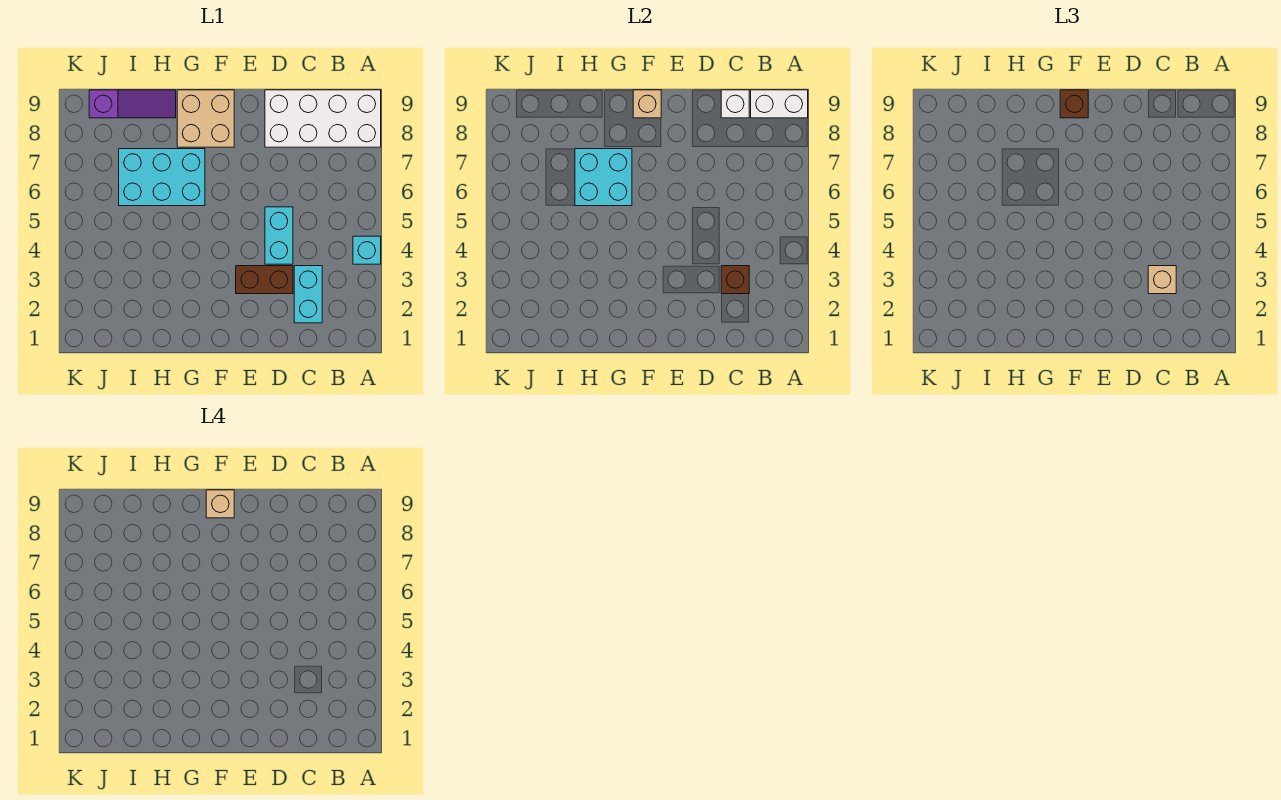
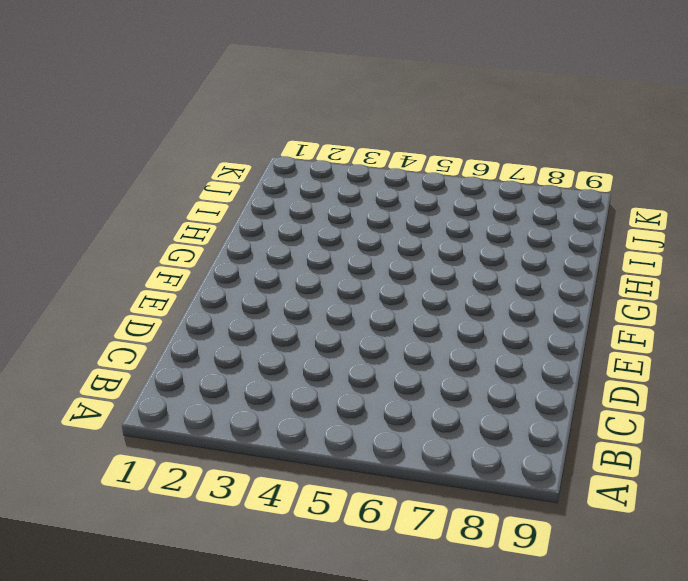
none -> cyan brick A4 level 1
none -> white brick A8:D9 level 1
none -> cyan brick C2:C3 level 1

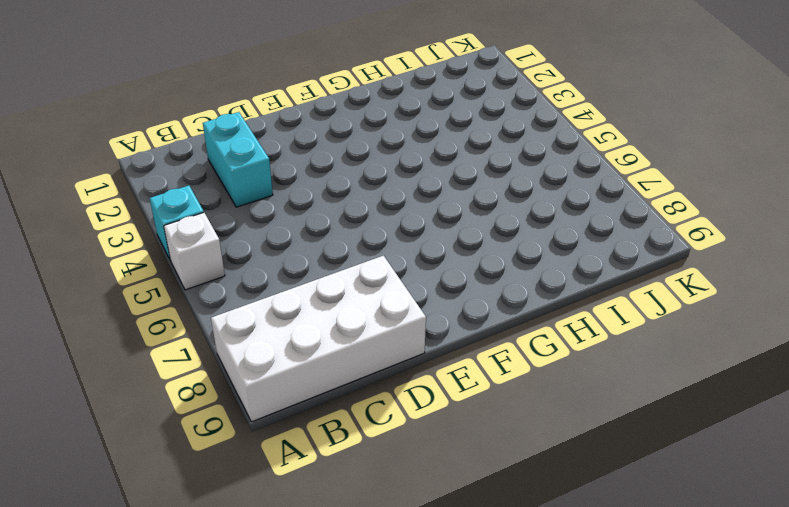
white brick A5 level 1 -> white brick C9 level 2
none -> brown brick D3:E3 level 1
none -> cyan brick D4:D5 level 1
none -> tan brick F8:G9 level 1

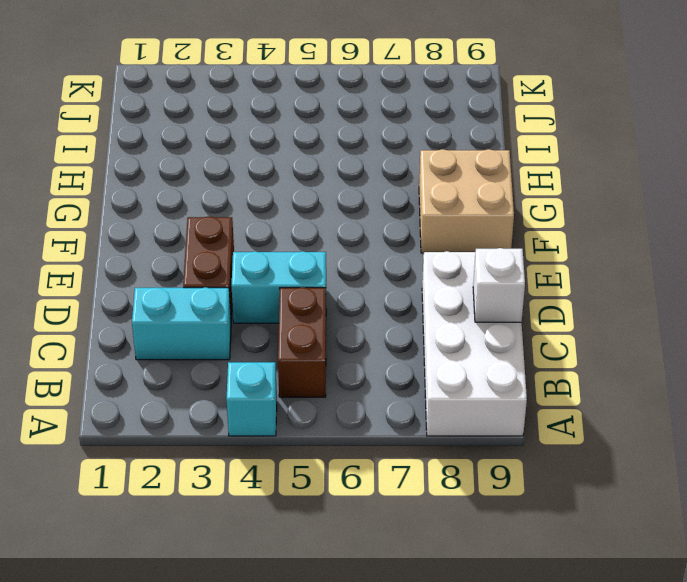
brown brick B5:C5 level 1 -> none
none -> cyan brick G6:I7 level 1
none -> purple slope H9:J9 level 1 top J
none -> white brick A9:B9 level 2

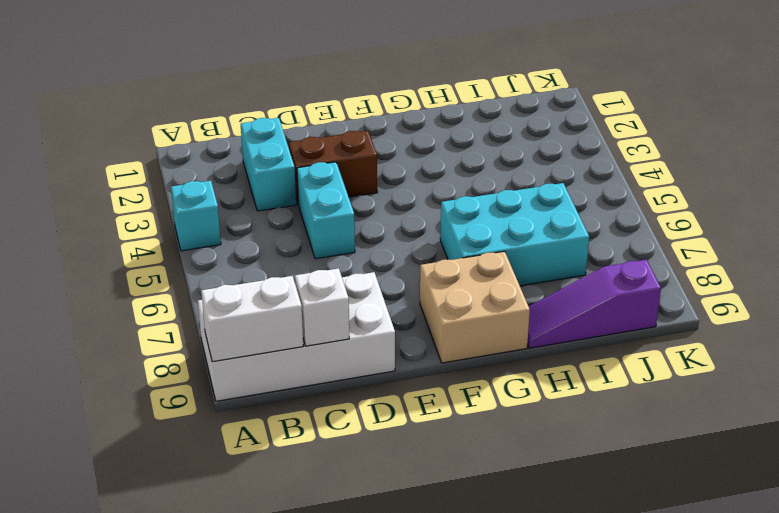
none -> brown brick C3 level 2
none -> tan brick F9 level 2
none -> cyan brick G6:H7 level 2

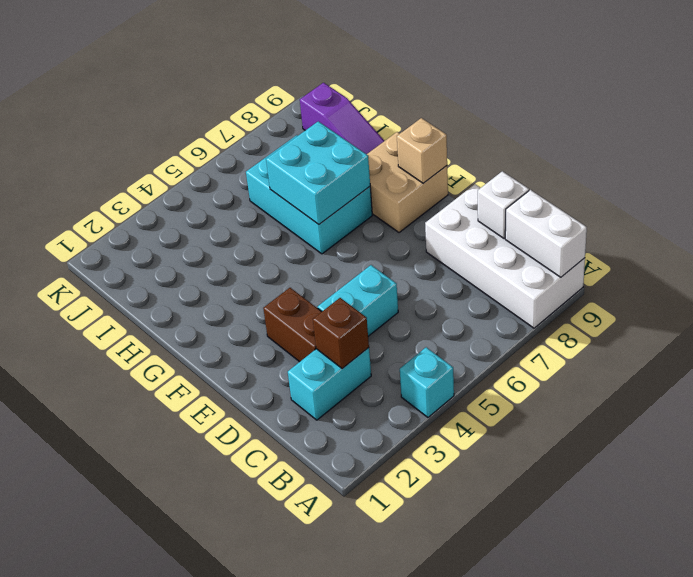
none -> tan brick C3 level 3
none -> brown brick F9 level 3
none -> tan brick F9 level 4

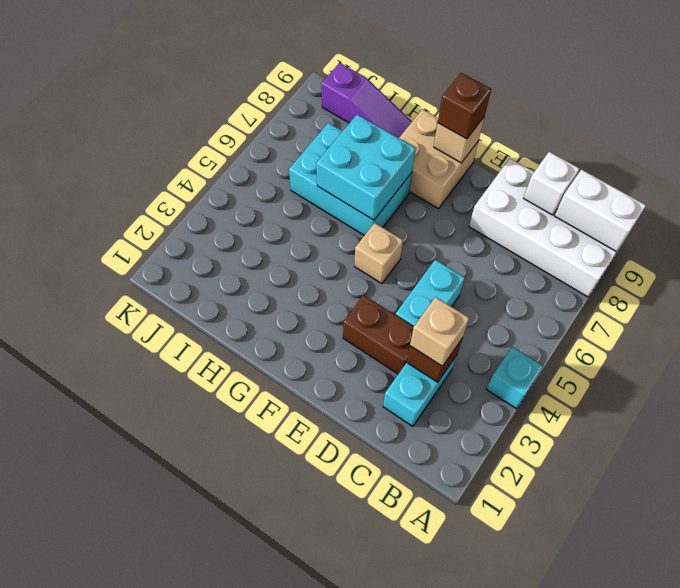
tan brick F5 level 1 -> tan brick F9 level 4

